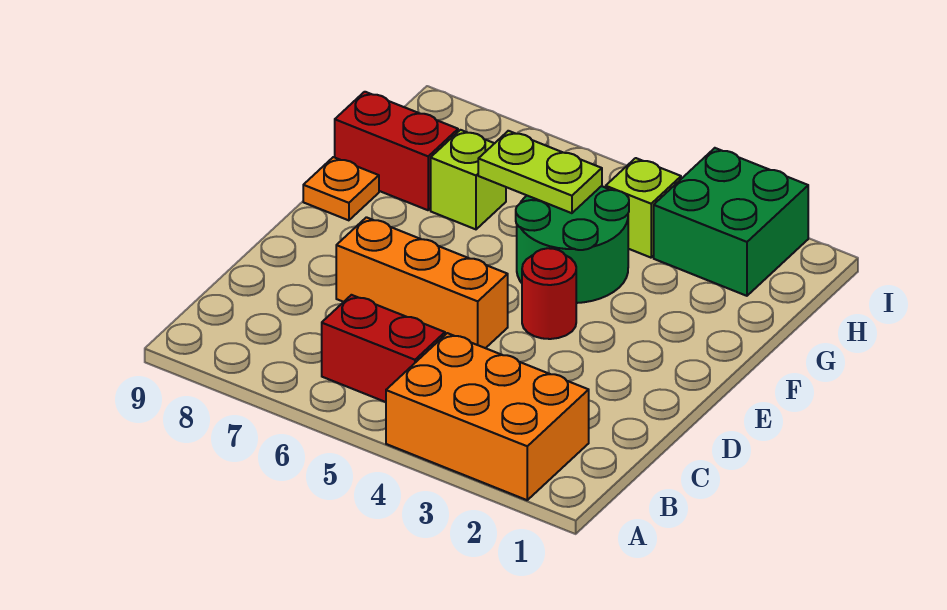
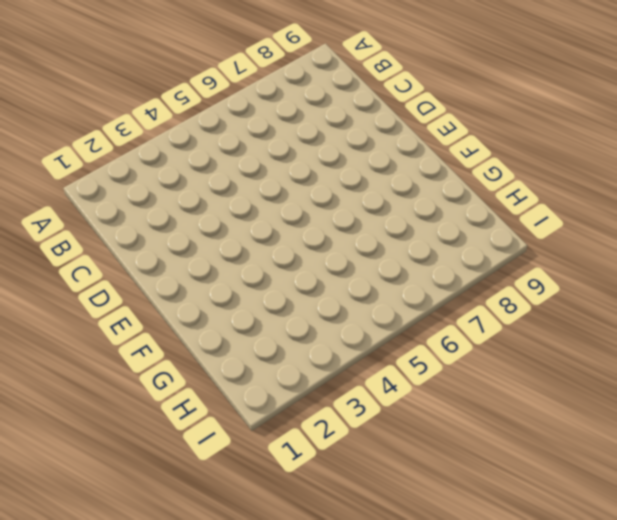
none -> orange brick A2:B4 level 1
none -> red brick B5:B6 level 1

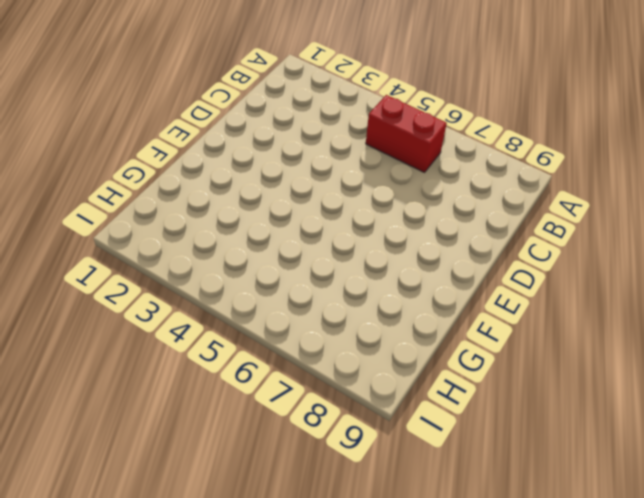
none -> orange brick A2:B4 level 1
none -> orange brick D5:D7 level 1

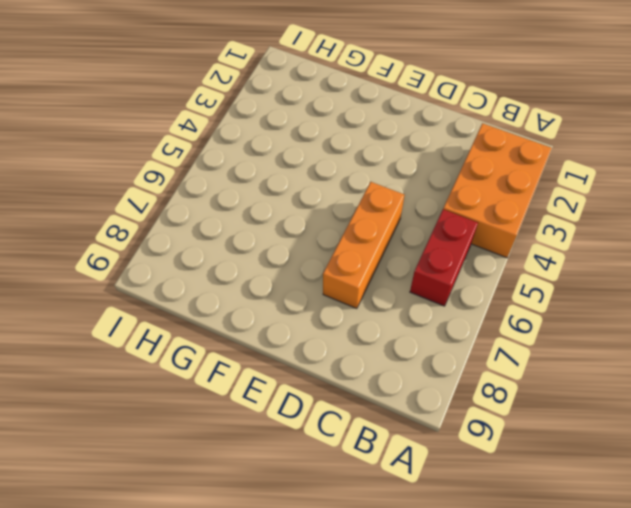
none -> red round brick E4 level 1
none -> green round brick F4:G5 level 1

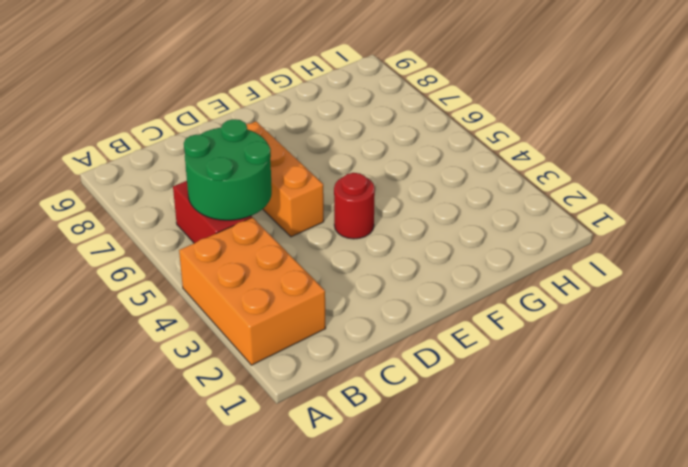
green round brick B5:C6 level 2 -> green round brick F4:G5 level 1
none -> orange plate F9 level 1
none -> lime brick G7 level 1

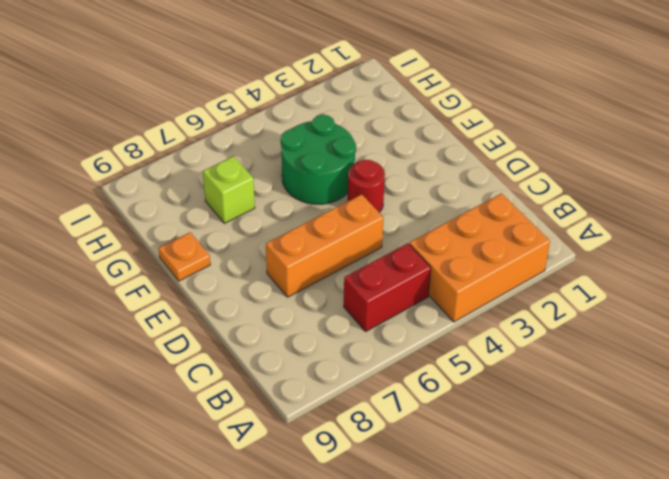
none -> red brick G8:G9 level 1
none -> green brick H2:I3 level 1

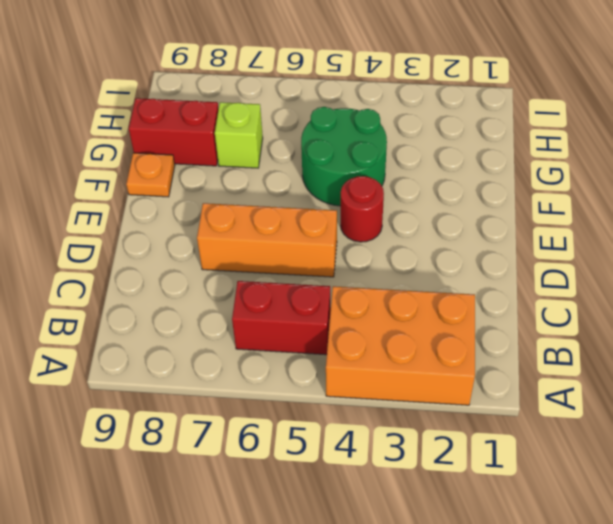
none -> green brick H2:I3 level 1
none -> lime brick H4 level 1

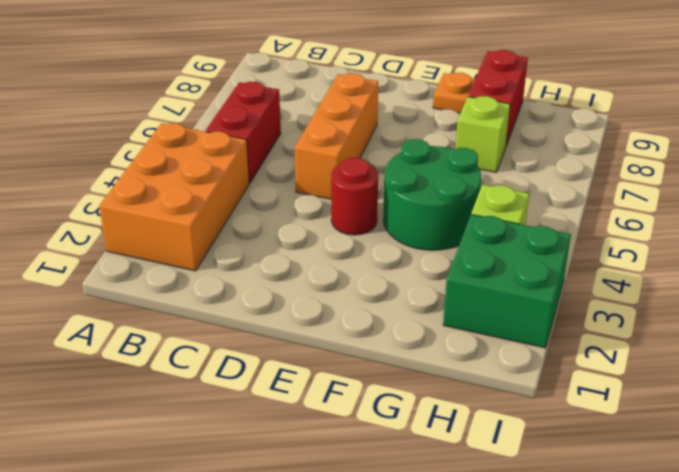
none -> lime plate G5:G6 level 2

